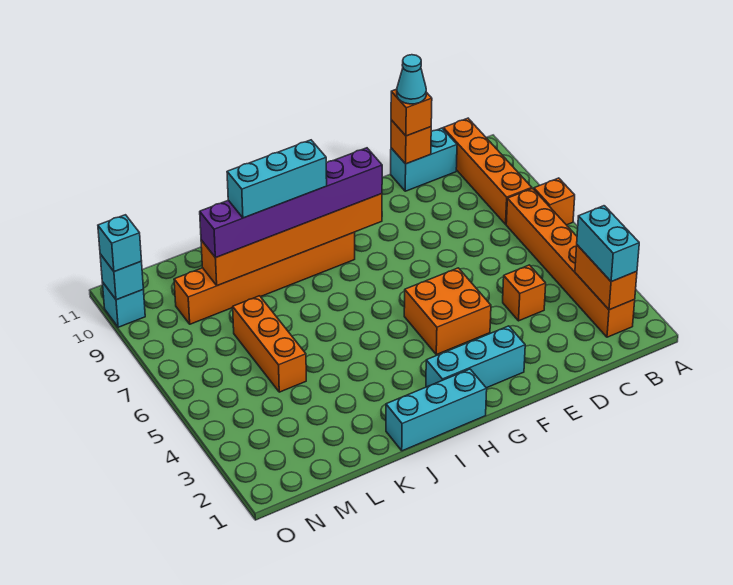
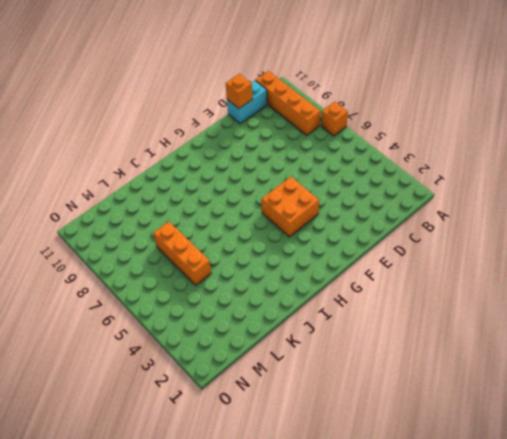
none -> orange brick B2:B7 level 1
none -> orange brick D4 level 1
none -> cyan brick F2:H2 level 1

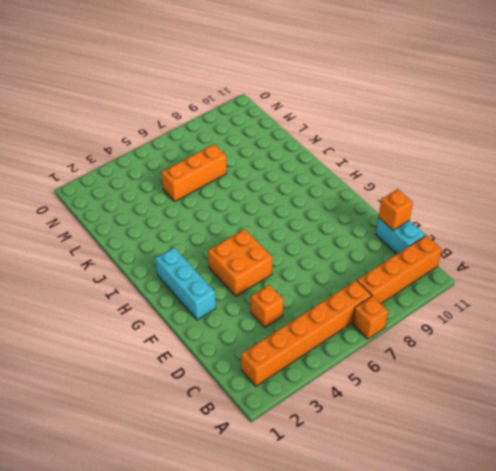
none -> cyan brick H1:J1 level 1
none -> orange brick H9:M9 level 1
none -> cyan brick O10 level 1

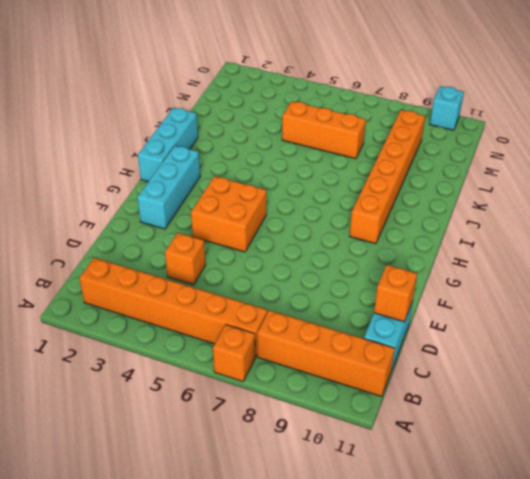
none -> orange brick B2:B3 level 2
none -> orange brick G9:L9 level 2
none -> cyan brick O10 level 2

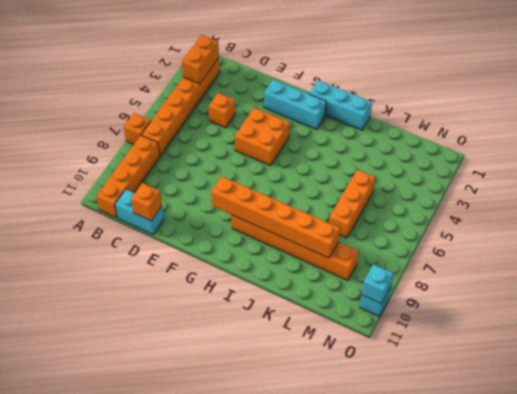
none -> cyan brick B2:B3 level 3
none -> orange brick D11 level 3
none -> purple brick G9:L9 level 3

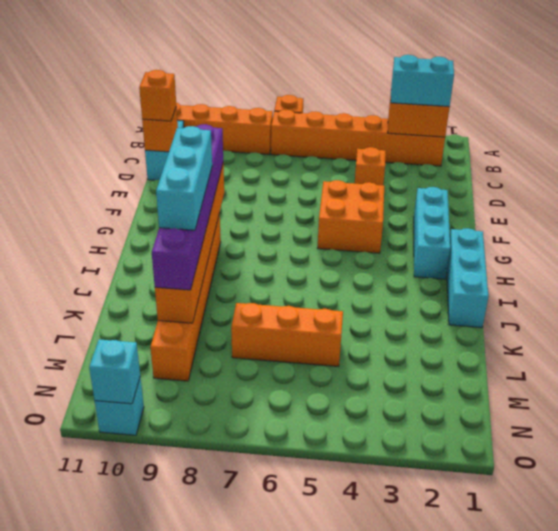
none -> cyan brick O10 level 3
none -> cyan cone D11 level 4

